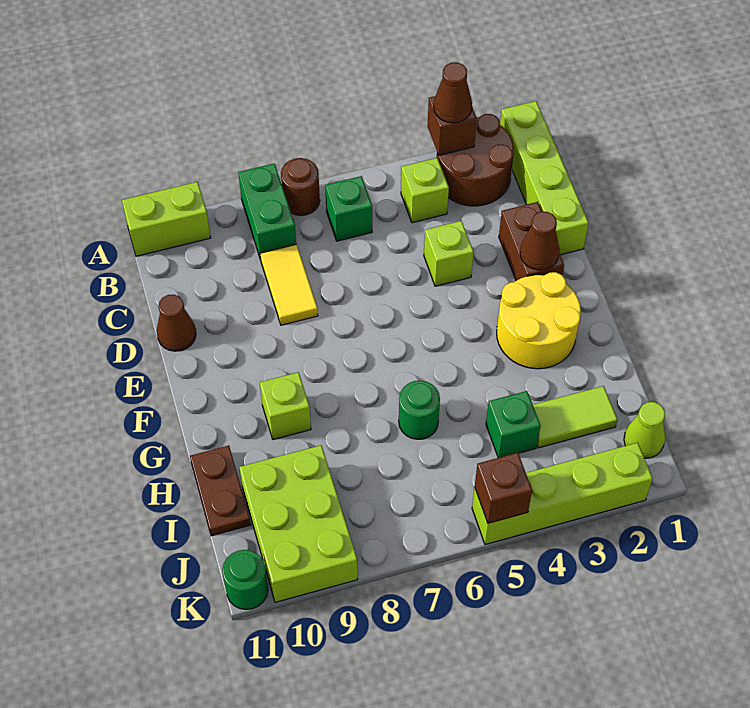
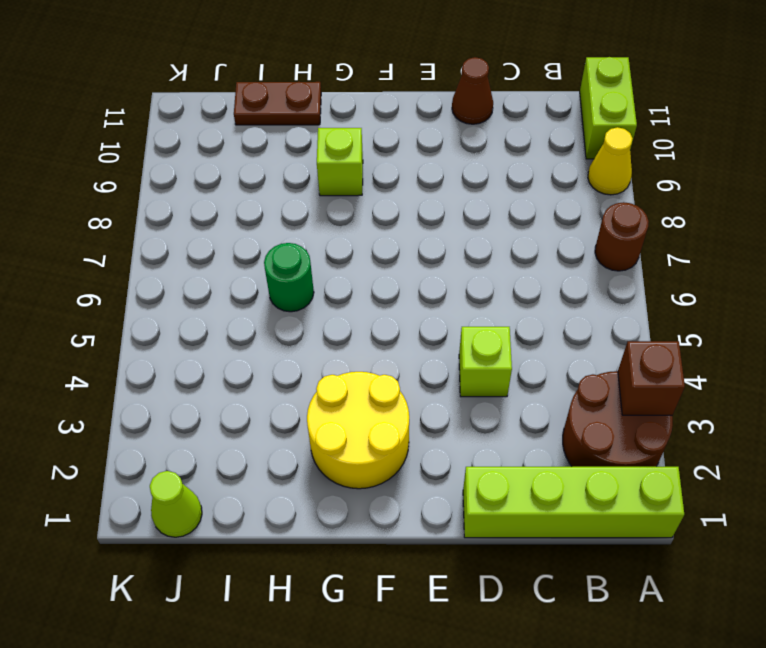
yellow cone A9 level 1 -> none
none -> green brick A8:B8 level 1
none -> lime brick B4 level 1
none -> green brick B6 level 1

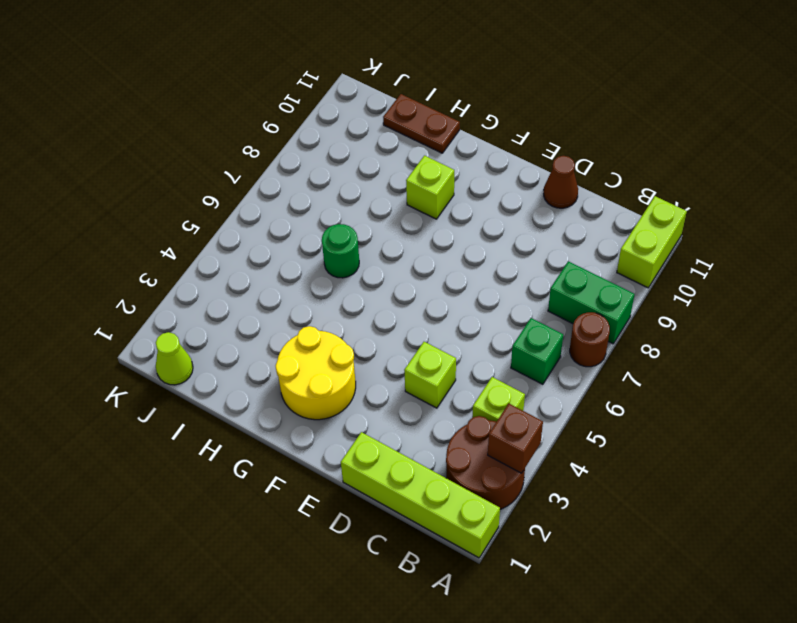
none -> yellow tile C8:D8 level 1
none -> brown brick D2:E2 level 1
none -> lime tile I2:I3 level 1

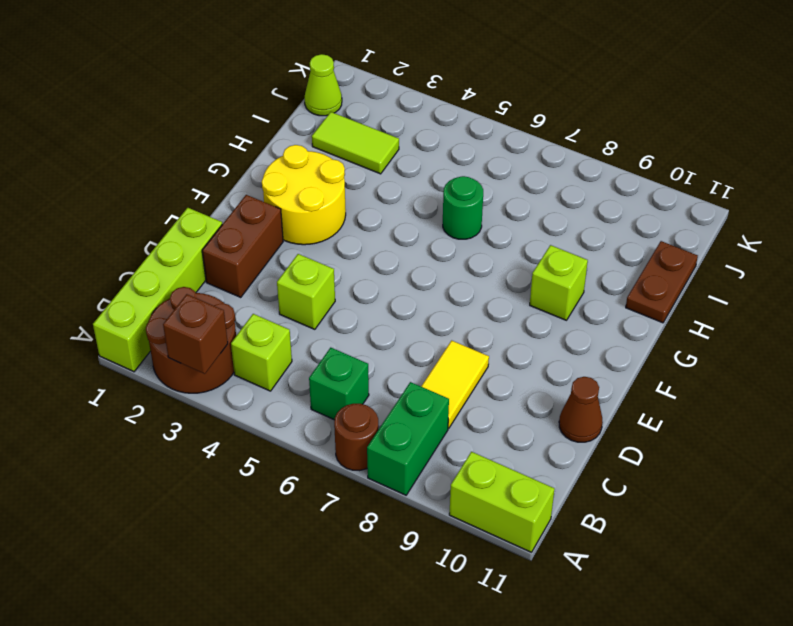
none -> green brick I4 level 1
none -> lime brick I9:K10 level 1
none -> lime brick K2:K5 level 1

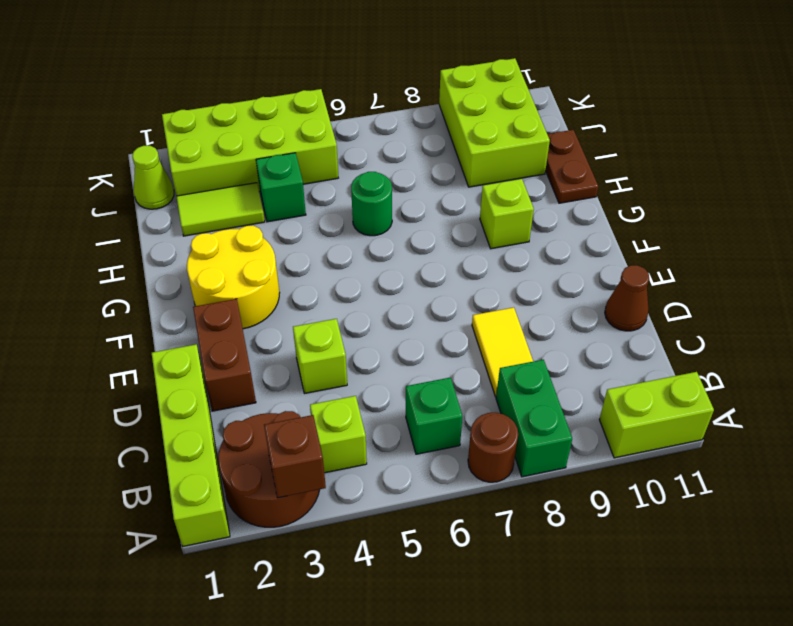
lime brick J2:K5 level 1 -> lime brick K2:K5 level 1
none -> green round brick K11 level 1
none -> brown cone E2 level 2
none -> brown brick K5 level 2

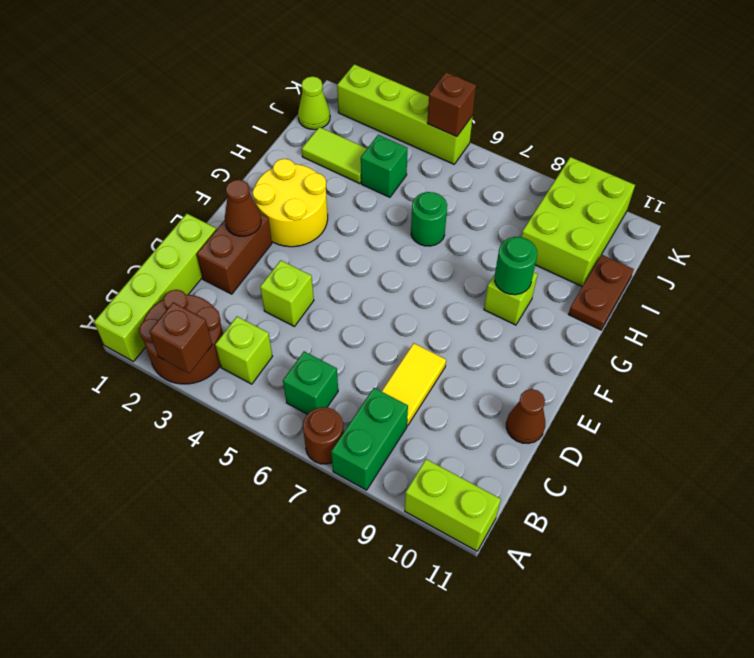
green round brick G9 level 2 -> green round brick K11 level 1
none -> brown cone A3 level 3

